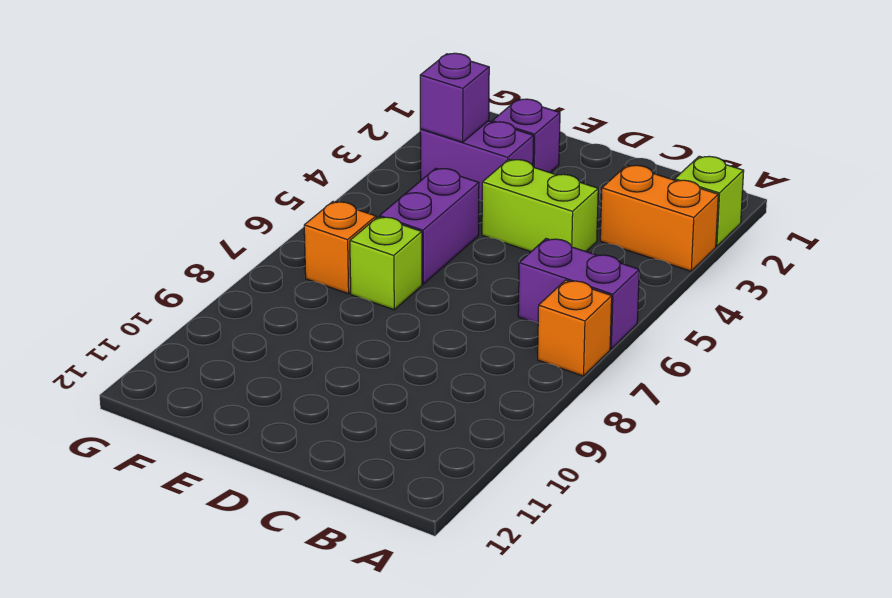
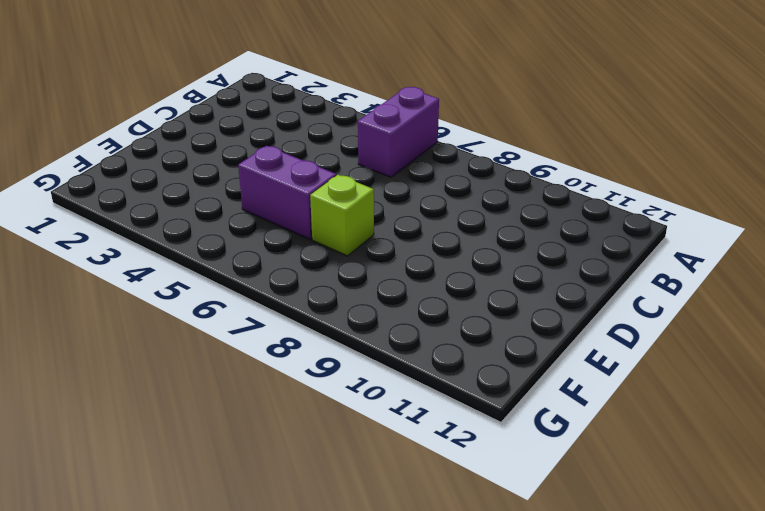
none -> lime brick A2 level 1
none -> orange brick A3:B3 level 1

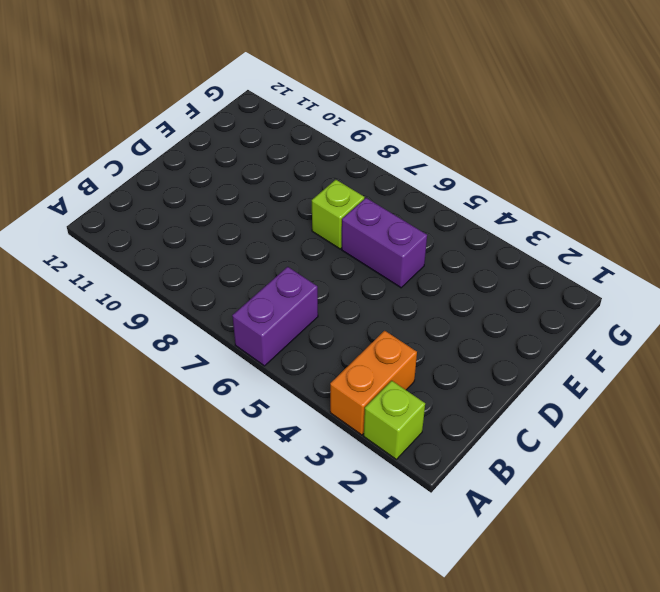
none -> orange brick A7 level 1
none -> lime brick C4:D4 level 1

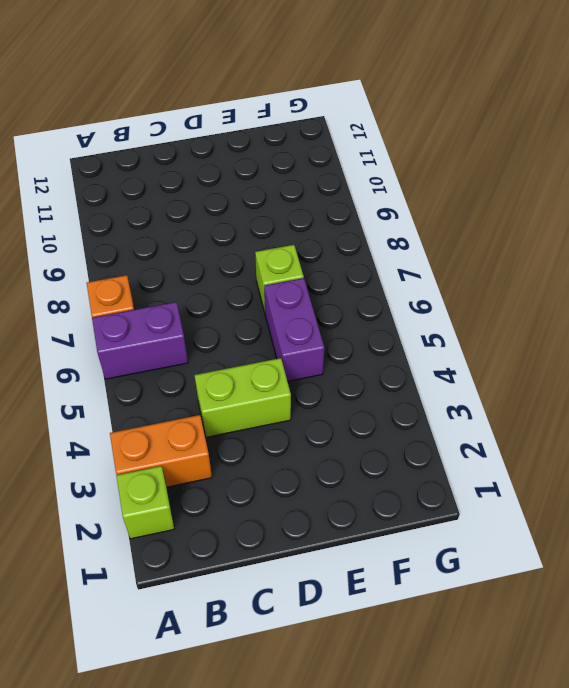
none -> purple brick E2 level 1
none -> purple brick E3:F3 level 1

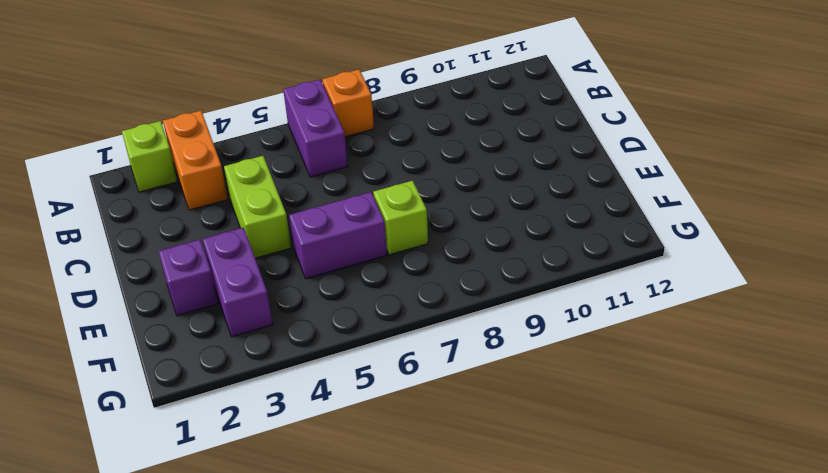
none -> orange brick F7 level 1
none -> purple brick F3 level 2

